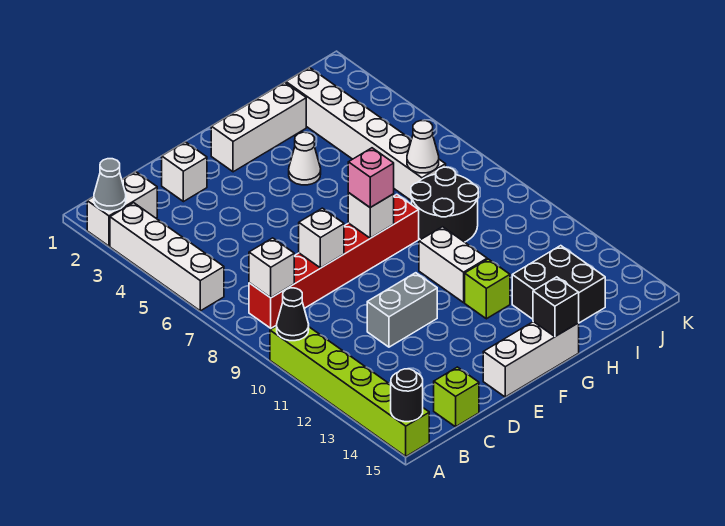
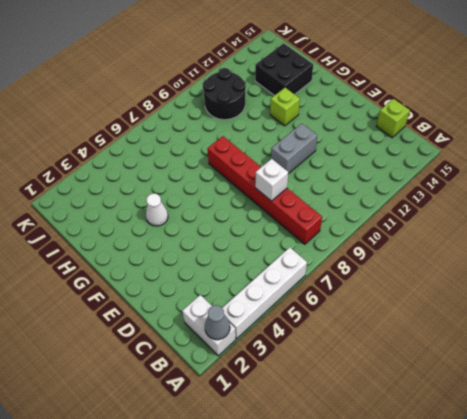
grey brick E10:E11 level 1 -> grey brick D11:E11 level 1
black round brick I10:J11 level 1 -> black round brick H8:I9 level 1
none -> lime brick A10:A15 level 1
none -> white brick D2 level 1
none -> white brick E15:G15 level 1

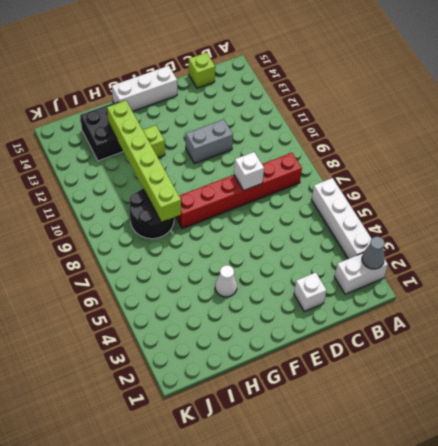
lime brick H8:H13 level 2 -> lime brick A10:A15 level 1
none -> white brick F2:H2 level 1
none -> white brick G10:G11 level 1
none -> white brick I2:I7 level 1

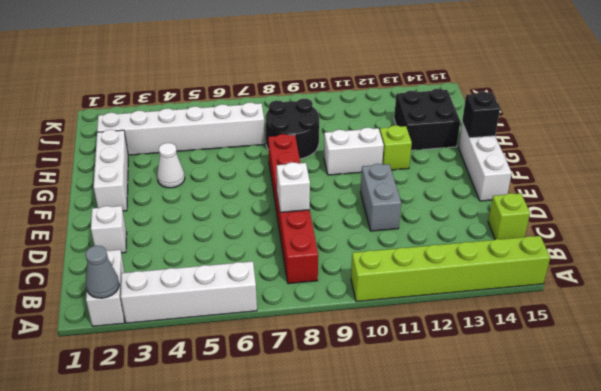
none -> black cone A10 level 2
none -> black round brick A15 level 2
none -> white brick B8 level 2

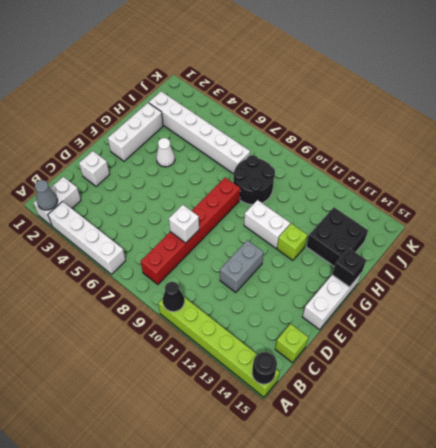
none -> white brick B8 level 2
none -> white brick F8 level 2
none -> white cone I7 level 2

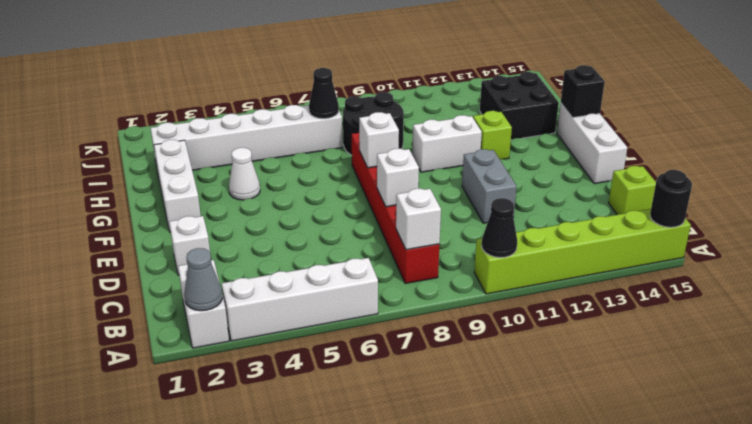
black cone I7 level 2 -> white cone I7 level 2
none -> pink brick F8 level 3

